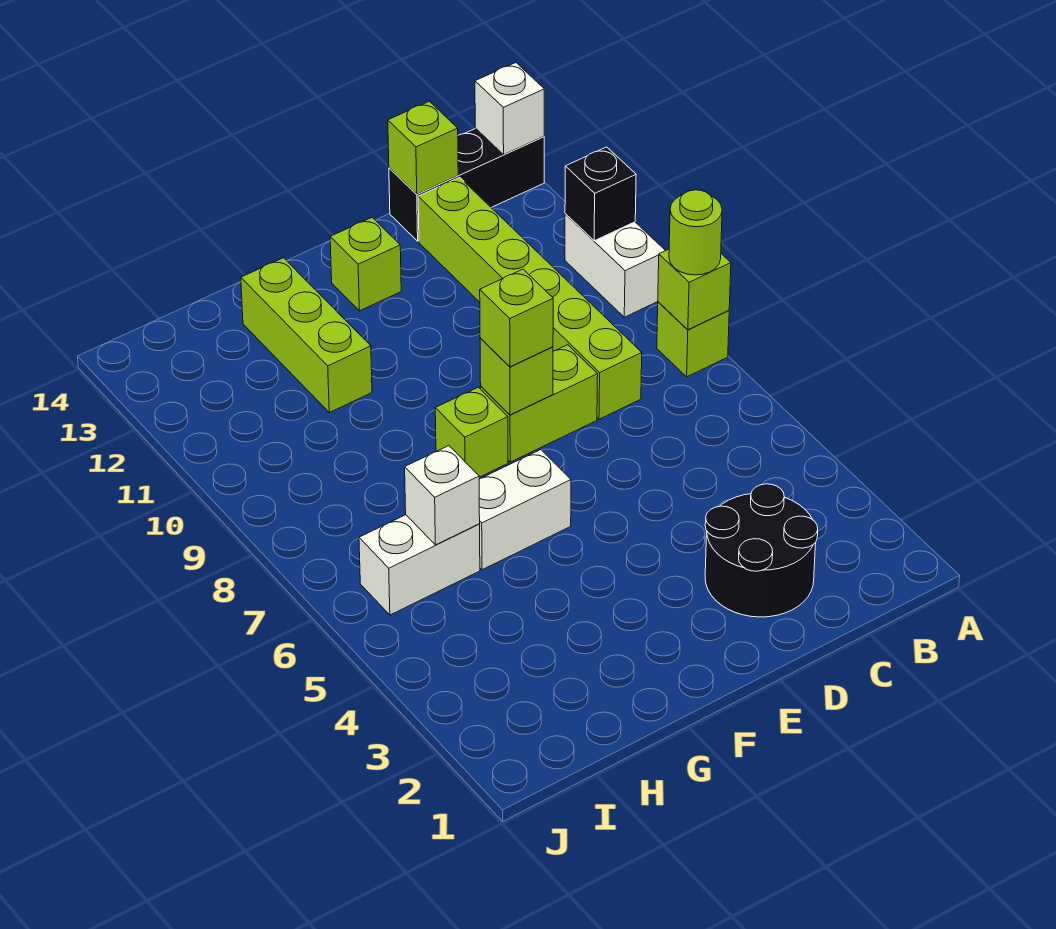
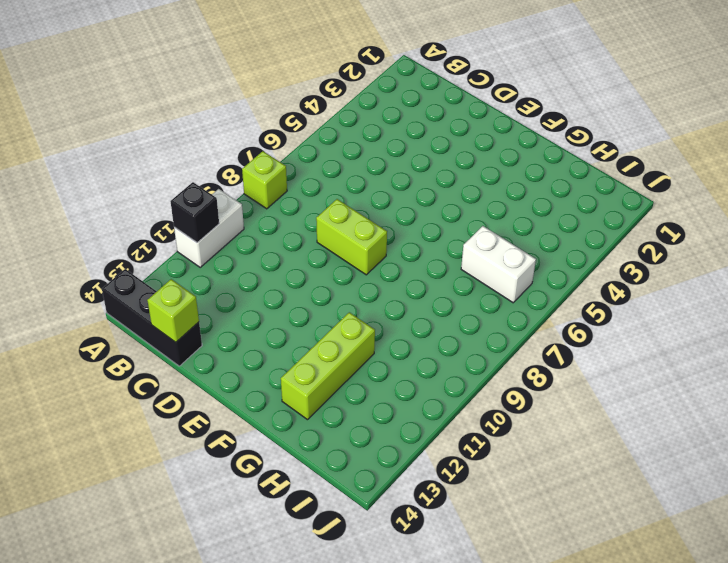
none -> black round brick C2:D3 level 1
none -> lime brick C8:C13 level 1
none -> lime brick E13 level 1

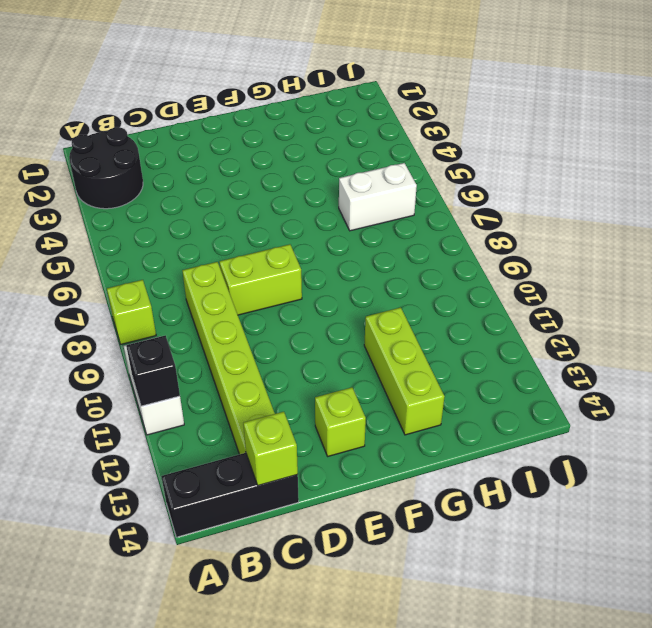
black round brick A2:B3 level 1 -> black round brick C2:D3 level 1
none -> white brick F6:G6 level 1
none -> lime brick F8 level 1
none -> lime brick A8 level 2

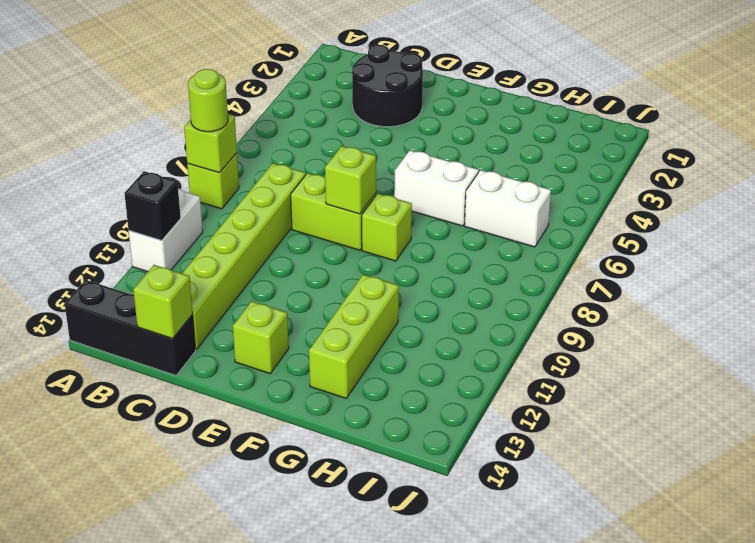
none -> white brick A14 level 2
none -> white brick H6 level 2
none -> lime brick E8 level 3

